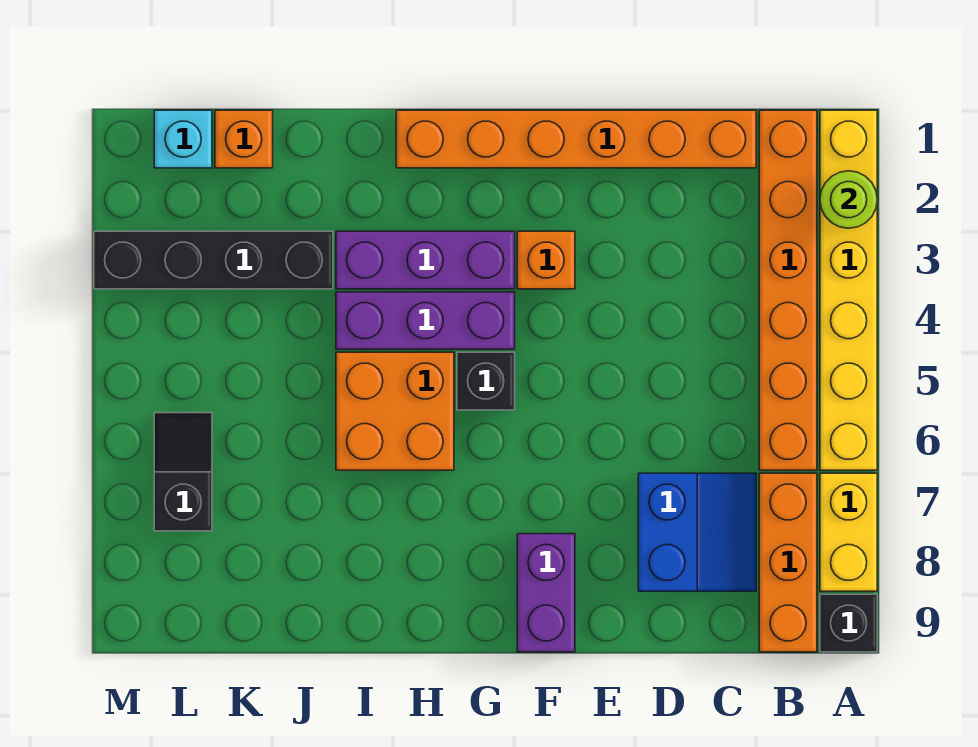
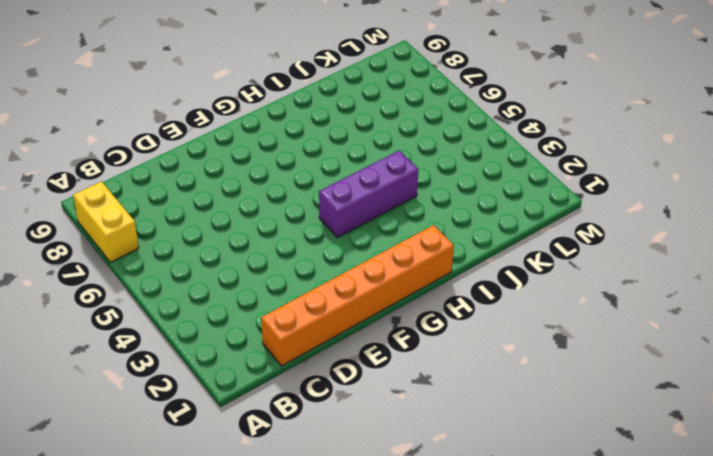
none -> yellow brick A1:A6 level 1
none -> black brick A9 level 1
none -> orange brick B1:B6 level 1

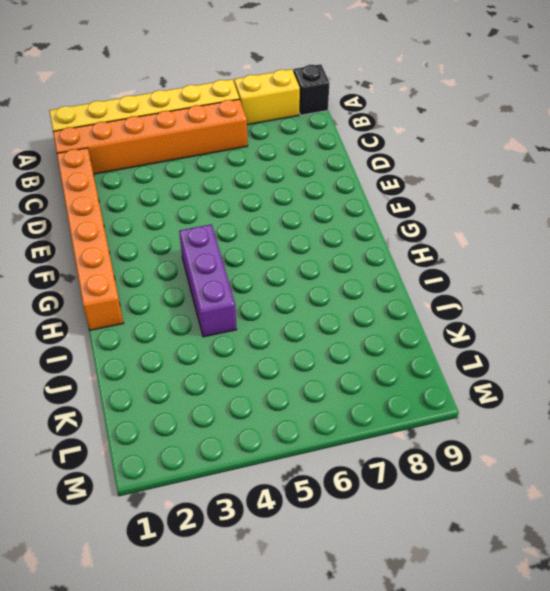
none -> orange brick B7:B9 level 1
none -> blue slope C7:D8 level 1 top D
none -> orange brick F3 level 1

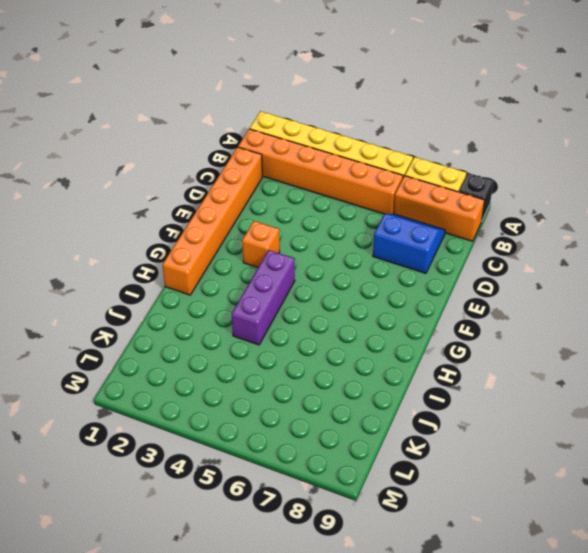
none -> purple brick F8:F9 level 1
none -> purple brick G3:I3 level 1
none -> black brick G5 level 1

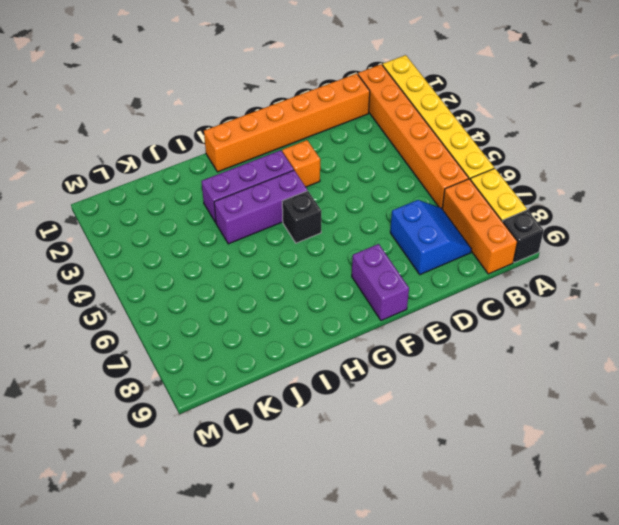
none -> orange brick H5:I6 level 1
none -> black brick J3:M3 level 1
none -> orange brick K1 level 1

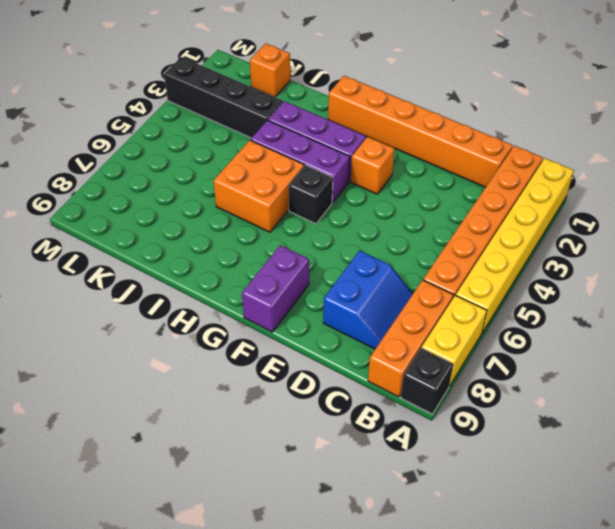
none -> cyan brick L1 level 1
none -> black slope L6:L7 level 1 top 7
none -> lime round brick A2 level 2

